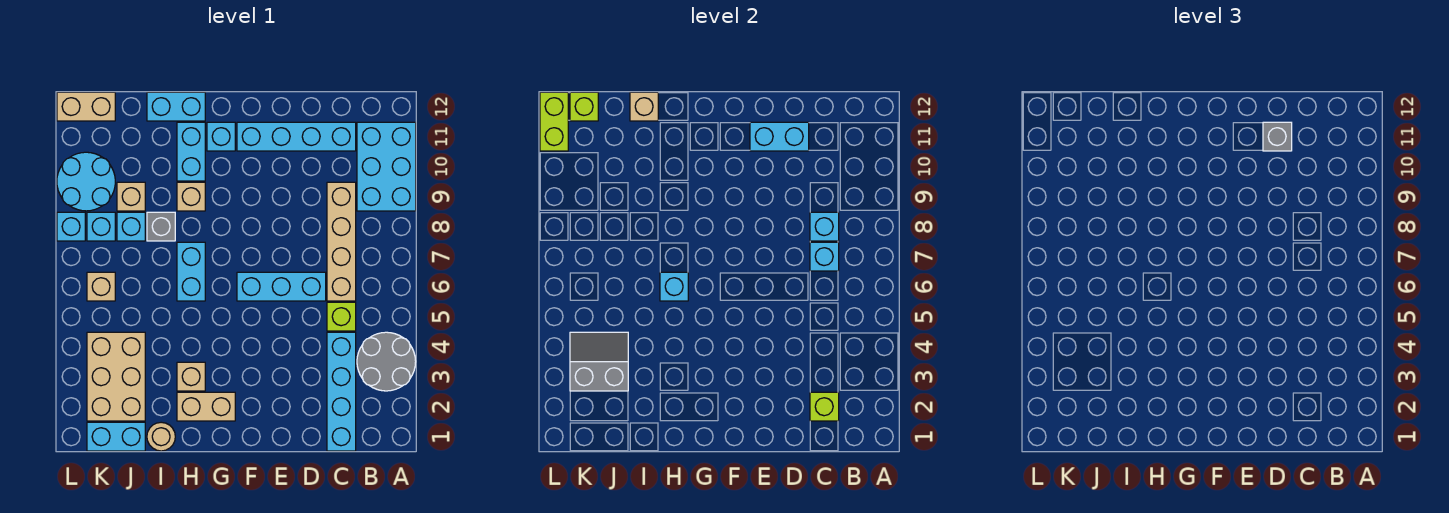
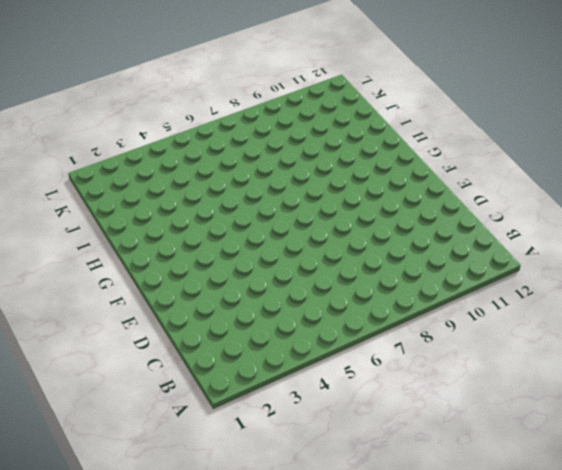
none -> grey round brick A3:B4 level 1
none -> cyan brick A9:B11 level 1
none -> cyan brick C1:C4 level 1
none -> lime brick C5 level 1

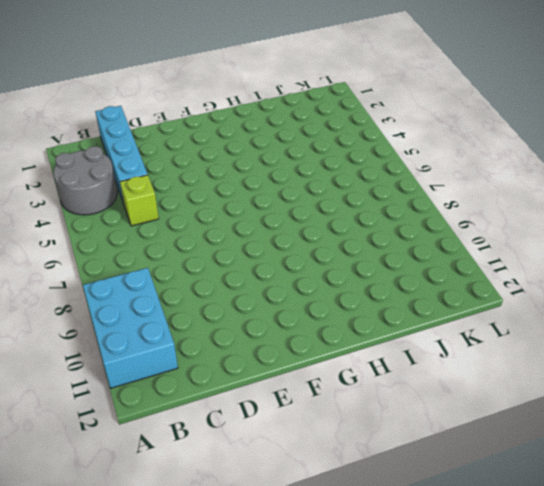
none -> tan brick C6:C9 level 1
none -> cyan brick C11:F11 level 1
none -> cyan brick D6:F6 level 1
none -> tan brick G2:H2 level 1

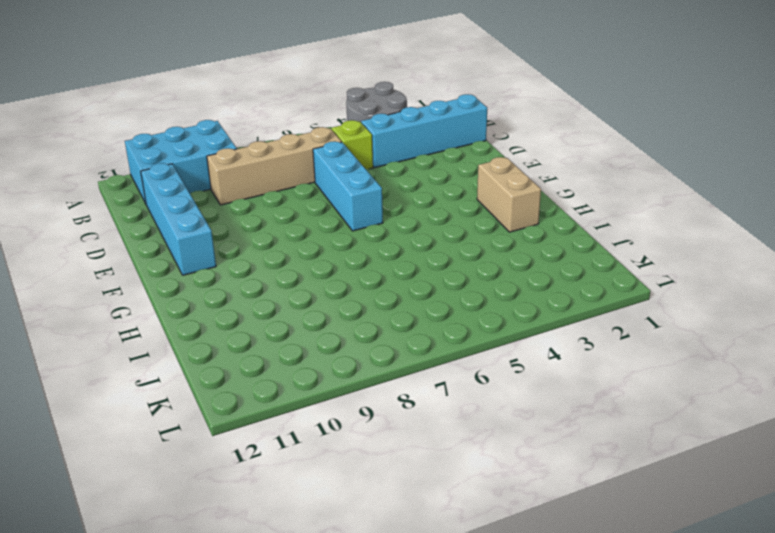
none -> cyan brick G11 level 1
none -> tan brick H3 level 1
none -> cyan brick H6:H7 level 1
none -> tan brick H9 level 1

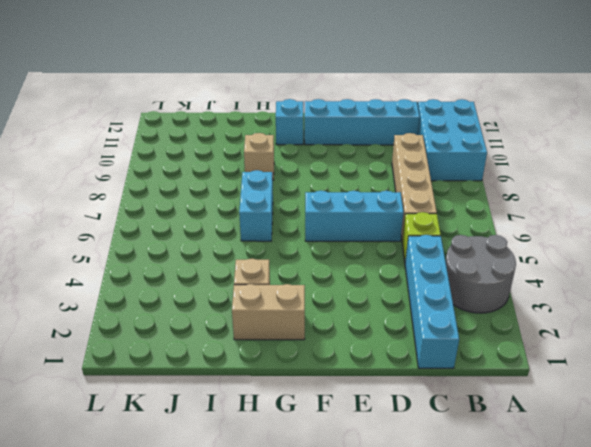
none -> cyan brick H10:H11 level 1
none -> cyan brick H12:I12 level 1
none -> tan round brick I1 level 1
none -> grey brick I8 level 1

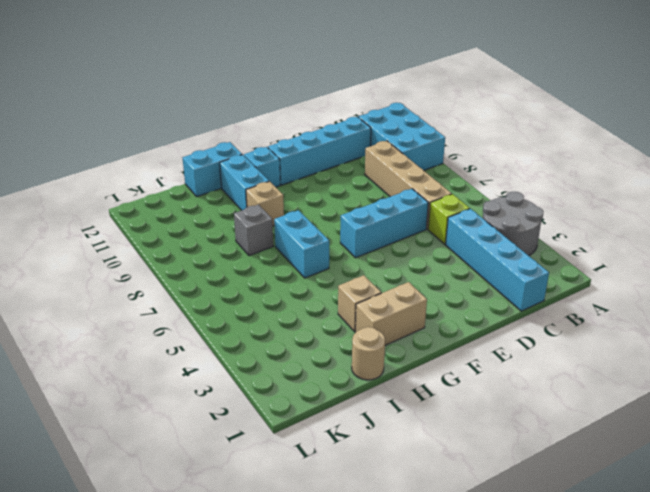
none -> cyan brick J1:K1 level 1
none -> tan brick J2:K4 level 1
none -> cyan brick J8 level 1
none -> tan brick J9 level 1

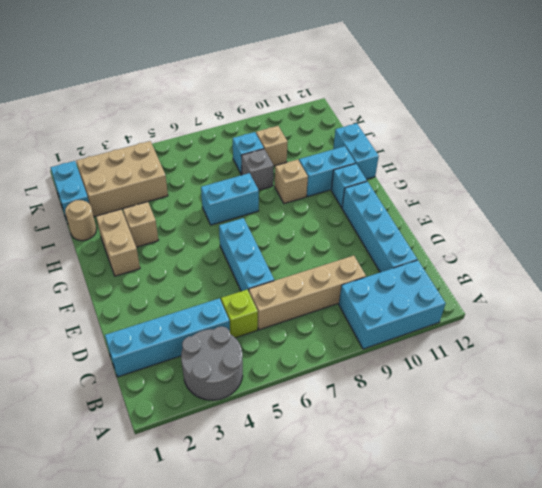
none -> tan brick K6 level 1
none -> cyan brick K8 level 1
none -> cyan round brick K9:L10 level 1
none -> tan brick K12:L12 level 1

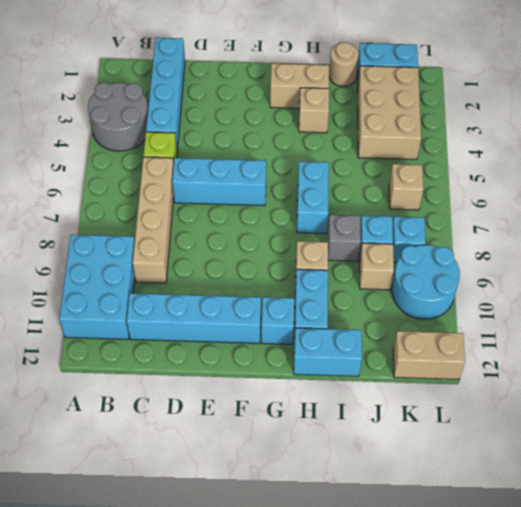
none -> cyan brick L8 level 1
none -> lime brick C2 level 2
none -> cyan brick C7 level 2
none -> cyan brick C8 level 2

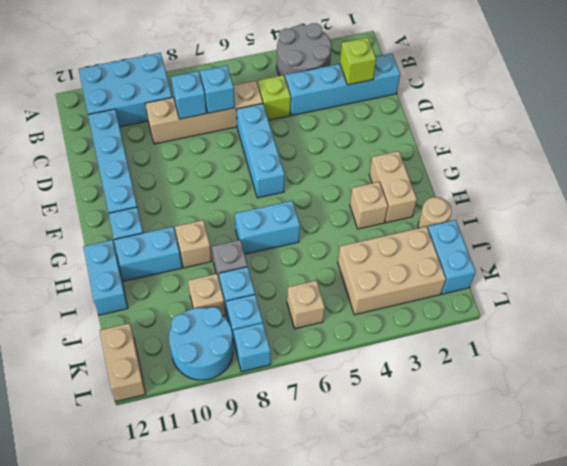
none -> cyan brick D11:E11 level 2
none -> cyan brick H6 level 2
none -> tan brick I12 level 2
none -> grey slope J3:K4 level 2 top 3

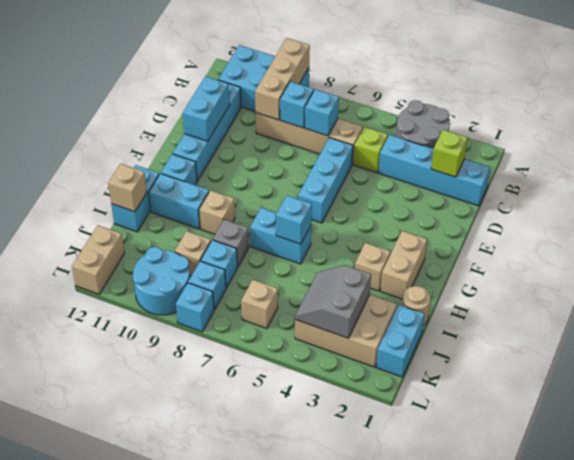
tan brick A9:C9 level 2 -> none
none -> lime brick K12 level 2
none -> lime brick L11:L12 level 2
none -> grey brick D11 level 3

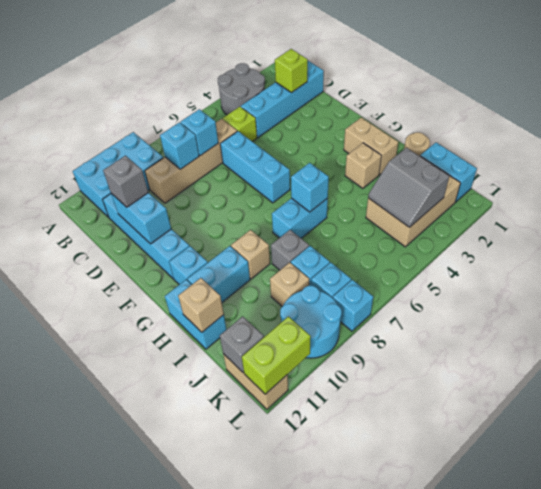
grey brick K12 level 2 -> lime brick K12 level 2
none -> tan brick K6 level 1

